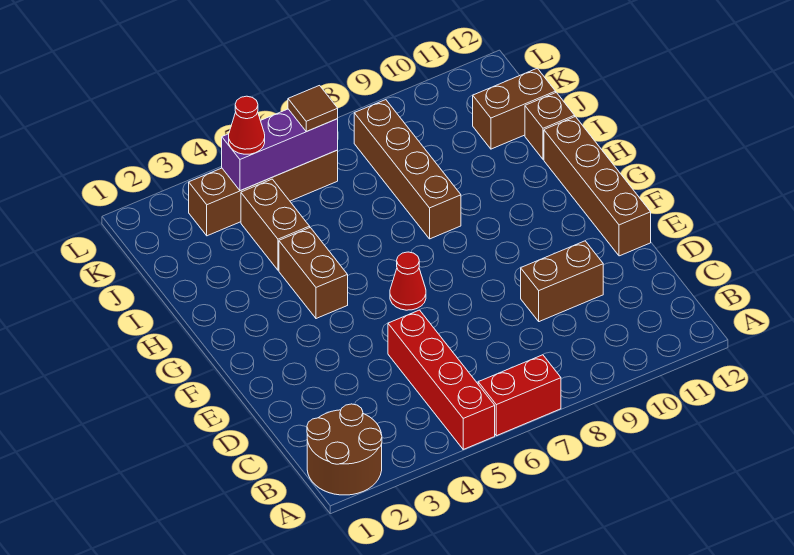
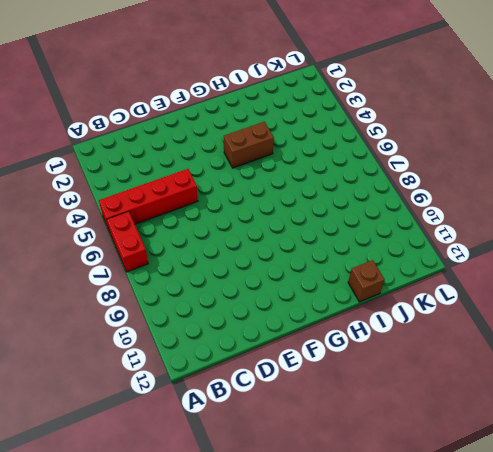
none -> brown round brick A1:B2 level 1
none -> brown brick D9:D10 level 1
none -> brown brick E12:H12 level 1

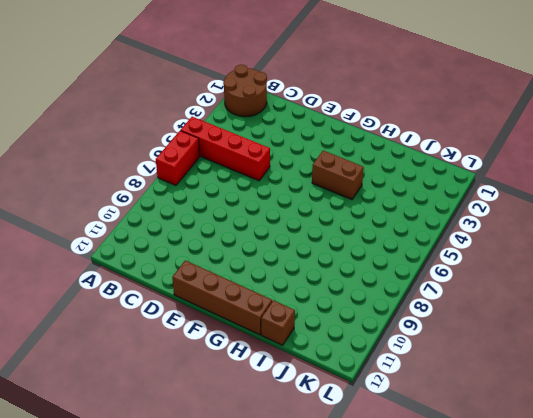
none -> brown brick D9:D10 level 1
none -> red cone F6 level 1
none -> brown brick H8:K8 level 1

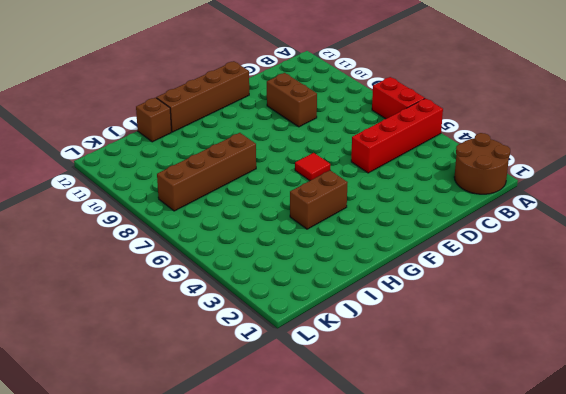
red tile F6 level 1 -> red cone F6 level 1
none -> brown brick I4:J4 level 1
none -> brown brick J11:J12 level 1
none -> brown brick K3:K6 level 1

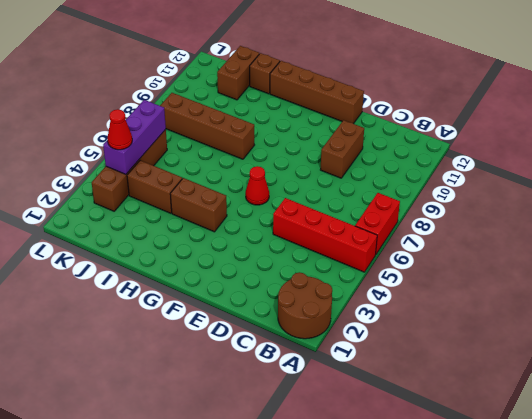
none -> brown tile K6 level 3

